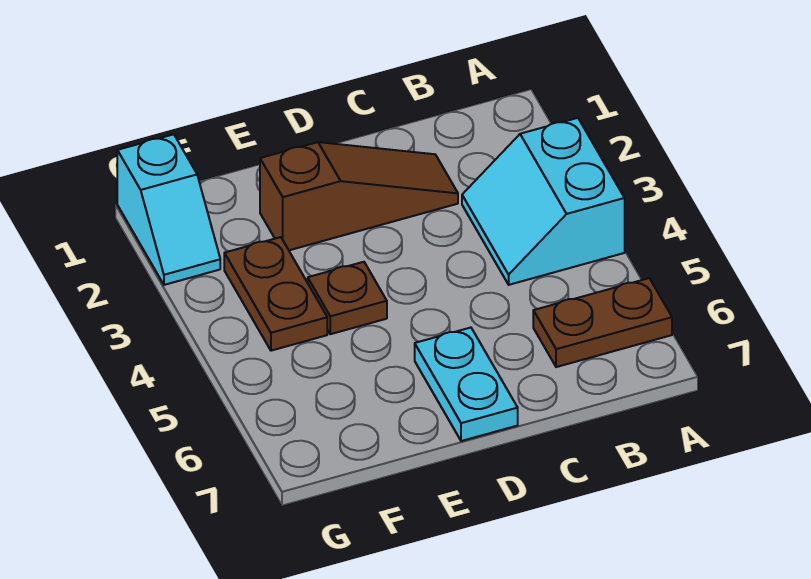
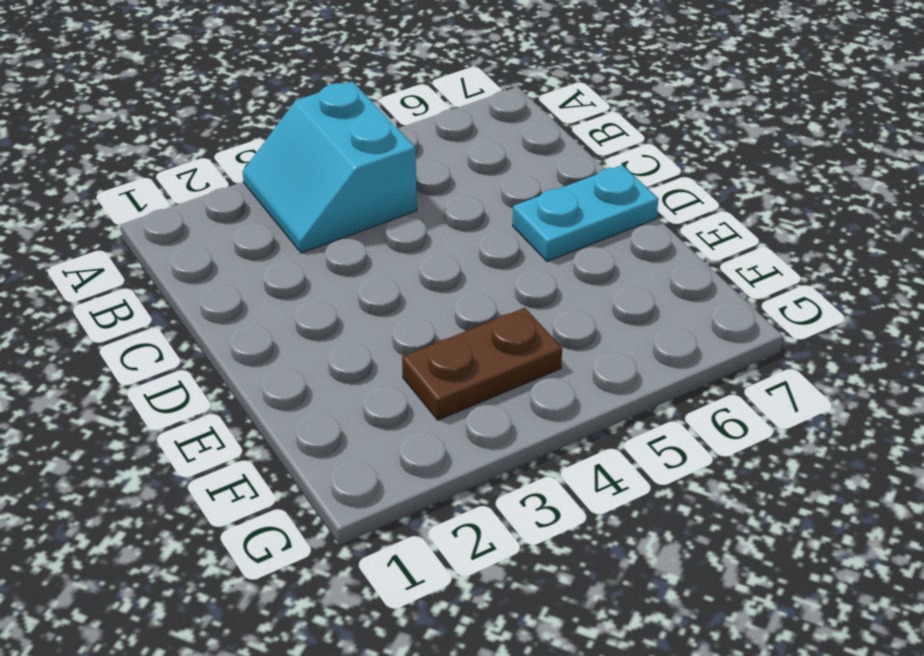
cyan slope A3:B4 level 1 top 4 -> cyan slope A3:B4 level 1 top A
none -> brown plate A6:B6 level 1
none -> brown slope C2:E2 level 1 top E

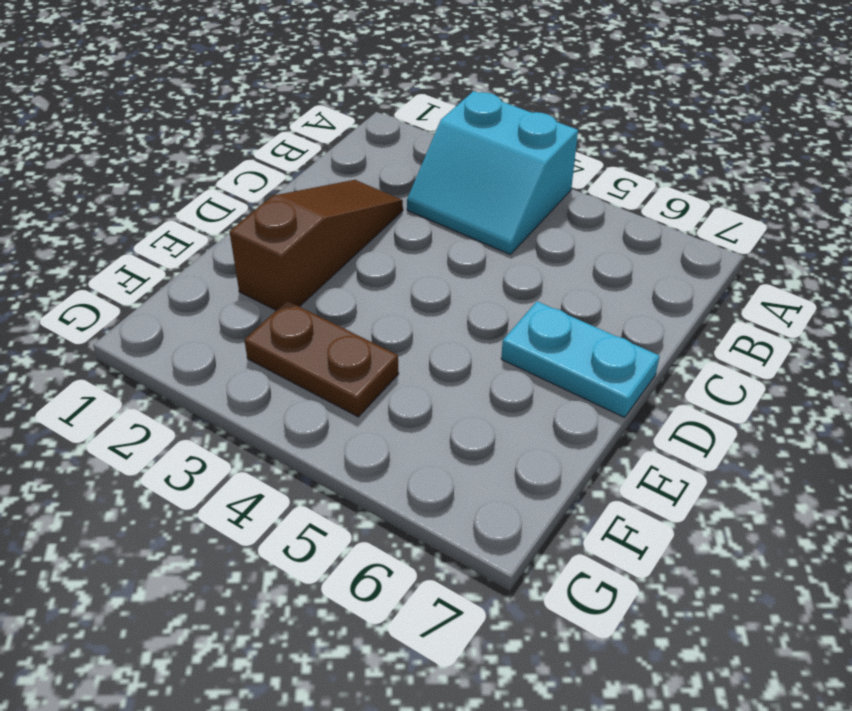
none -> brown plate A6:B6 level 1
none -> brown plate E4 level 1

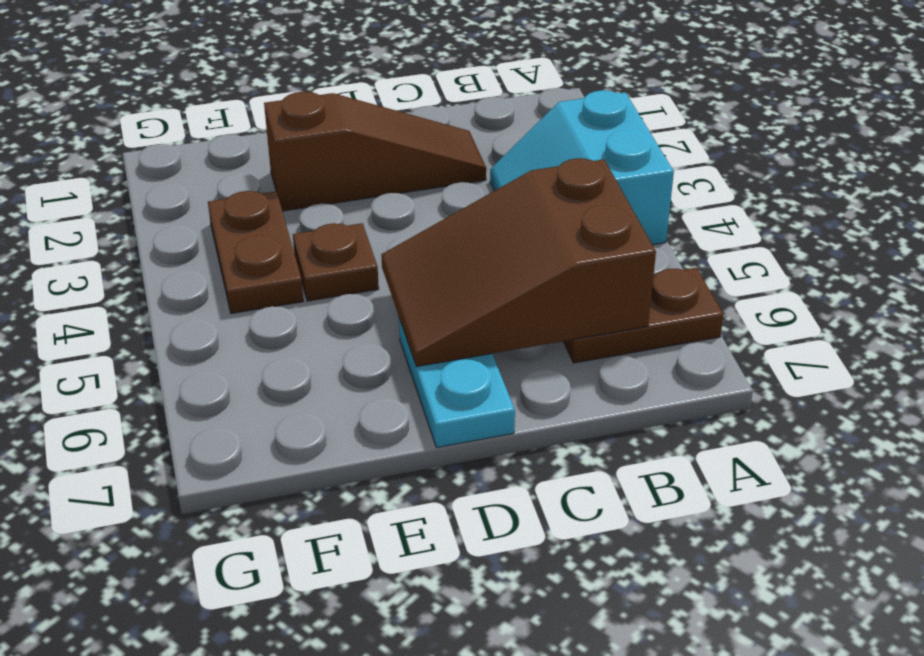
brown slope B5:D6 level 2 top B -> none
none -> cyan slope G1:G2 level 1 top 1

